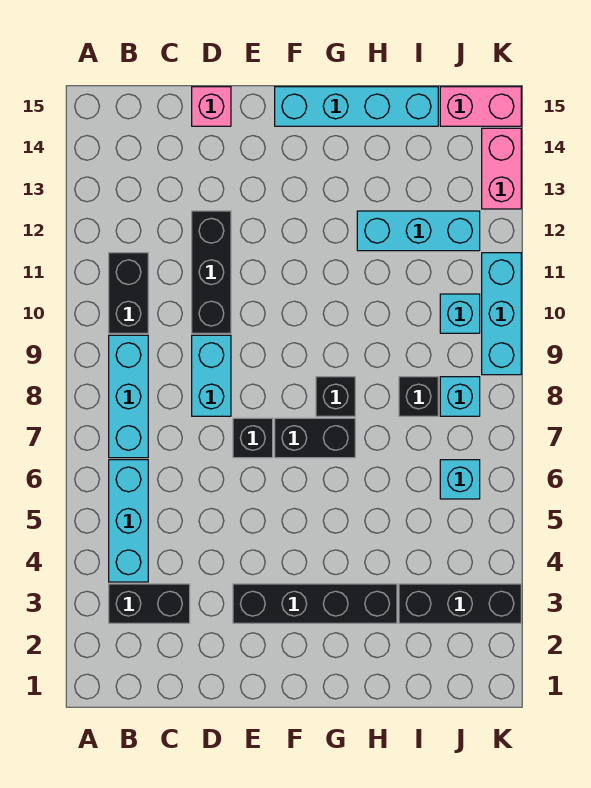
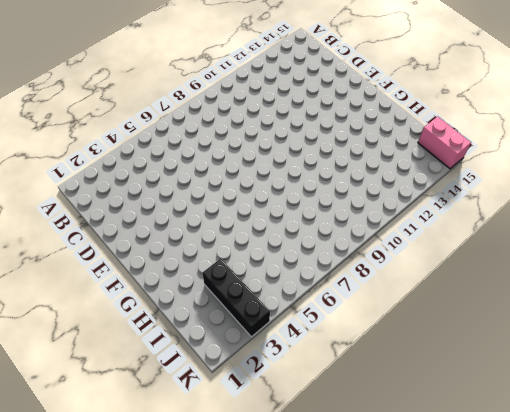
none -> black brick B3:C3 level 1
none -> cyan brick B4:B6 level 1
none -> cyan brick B7:B9 level 1

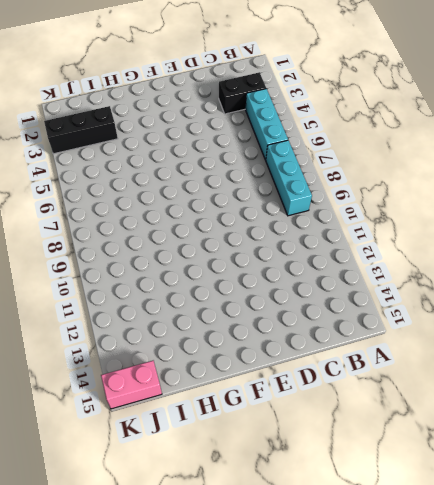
none -> black brick B10:B11 level 1
none -> cyan brick D8:D9 level 1
none -> black brick D10:D12 level 1

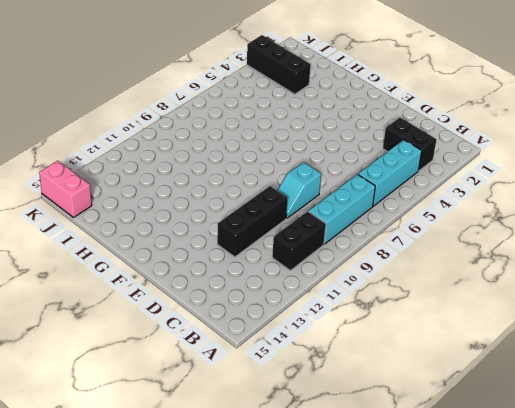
cyan slope D8:D9 level 1 top 8 -> cyan brick D8:D9 level 1
none -> pink brick D15 level 1
none -> black brick E3:H3 level 1
none -> black brick E7 level 1

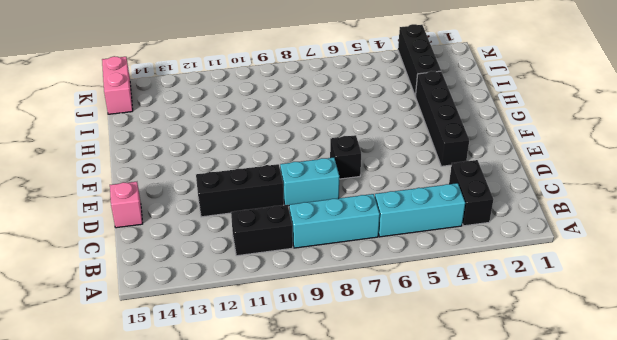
none -> black brick F7:G7 level 1
none -> cyan brick F15:I15 level 1
none -> black brick G8 level 1

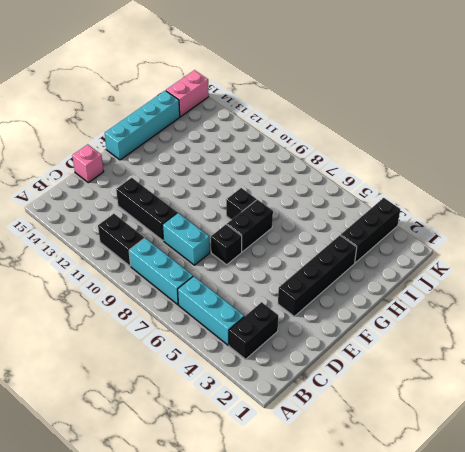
none -> cyan brick H12:J12 level 1
none -> black brick I8 level 1
none -> cyan brick J6 level 1

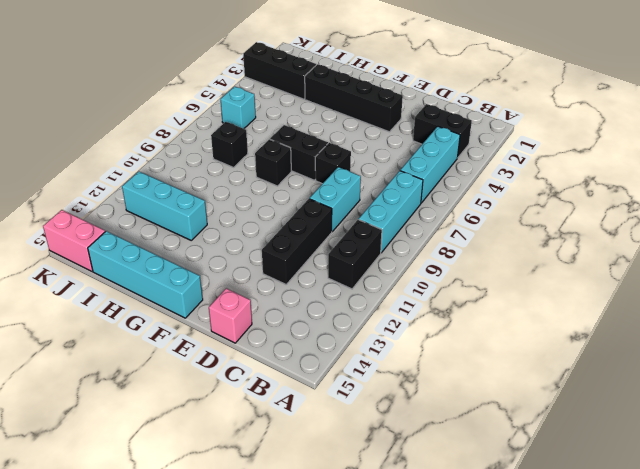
none -> cyan brick J8 level 1
none -> cyan brick J10 level 1
none -> cyan brick K9:K11 level 1

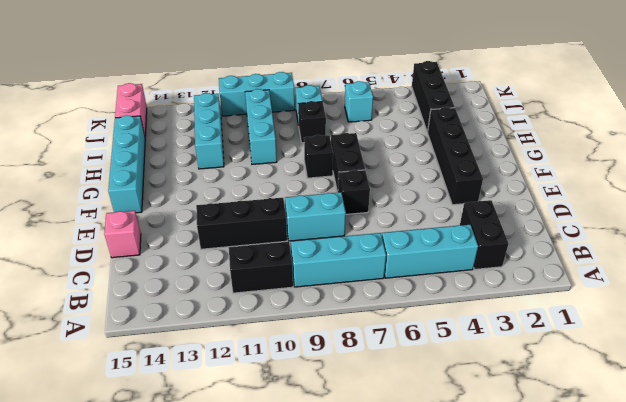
cyan brick H10:J10 level 1 -> cyan brick J10 level 1
none -> pink brick K13:K14 level 1

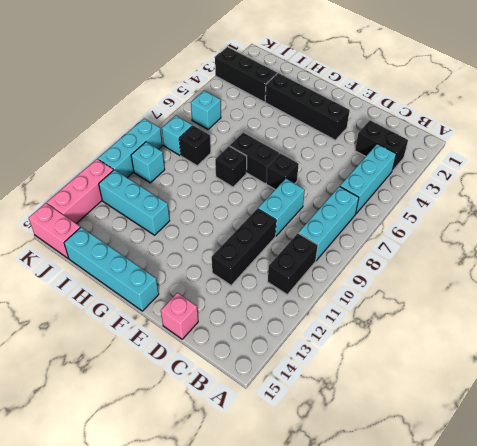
pink brick K12:K14 level 1 -> pink brick K13:K14 level 1

